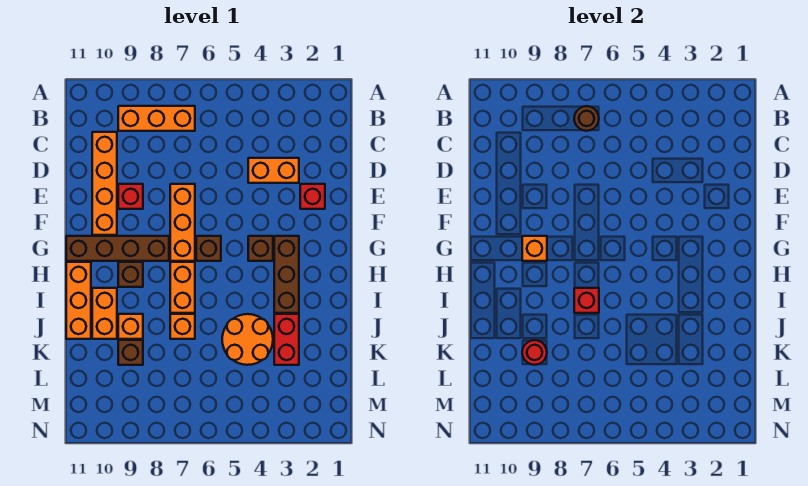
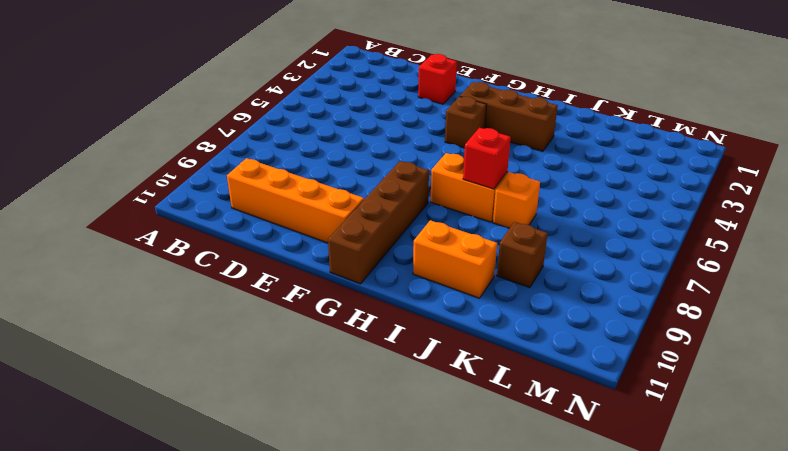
none -> orange brick B7:B9 level 1
none -> orange brick D3:D4 level 1
none -> orange brick E7:G7 level 1

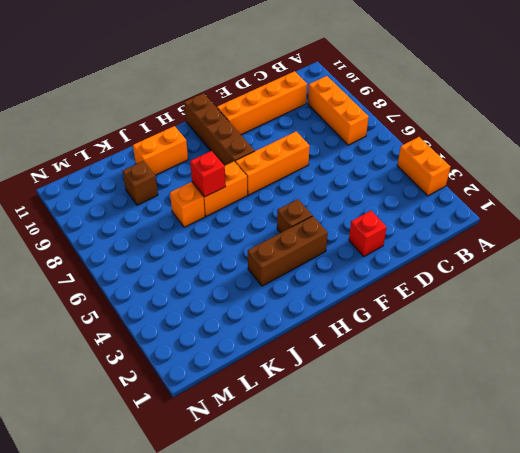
orange brick A3:A4 level 1 -> orange brick D3:D4 level 1
none -> red brick E9 level 1
none -> brown brick G6 level 1
none -> brown brick H9 level 1

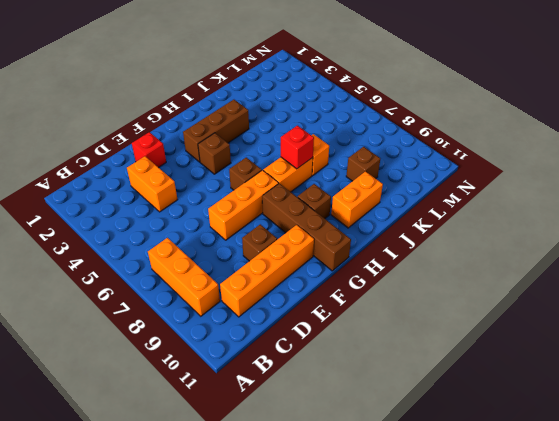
brown brick E9 level 1 -> red brick E9 level 1
none -> orange brick H11:J11 level 1
none -> red brick J3:K3 level 1
none -> orange round brick J4:K5 level 1

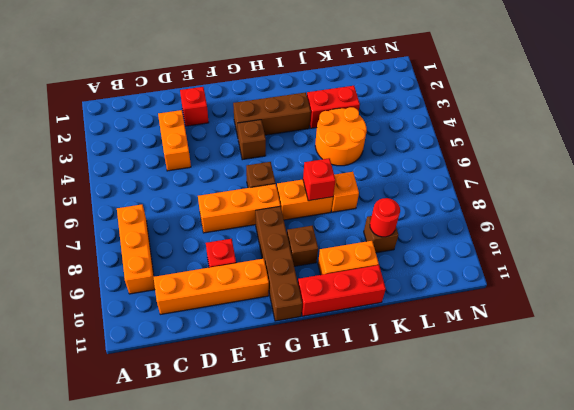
red brick H11:J11 level 1 -> orange brick H11:J11 level 1
none -> orange brick J9 level 1
none -> brown round brick B7 level 2
none -> orange brick G9 level 2

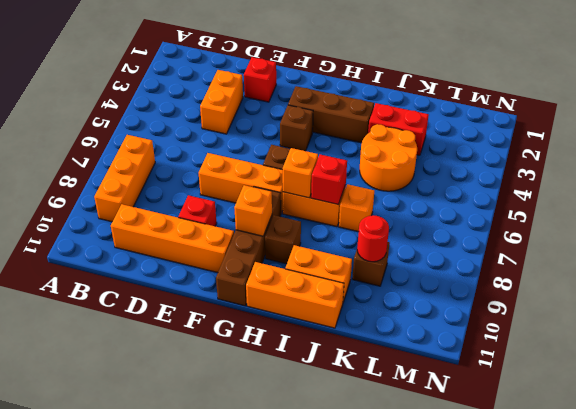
orange brick H7 level 2 -> orange brick J9 level 1
none -> brown round brick B7 level 2

